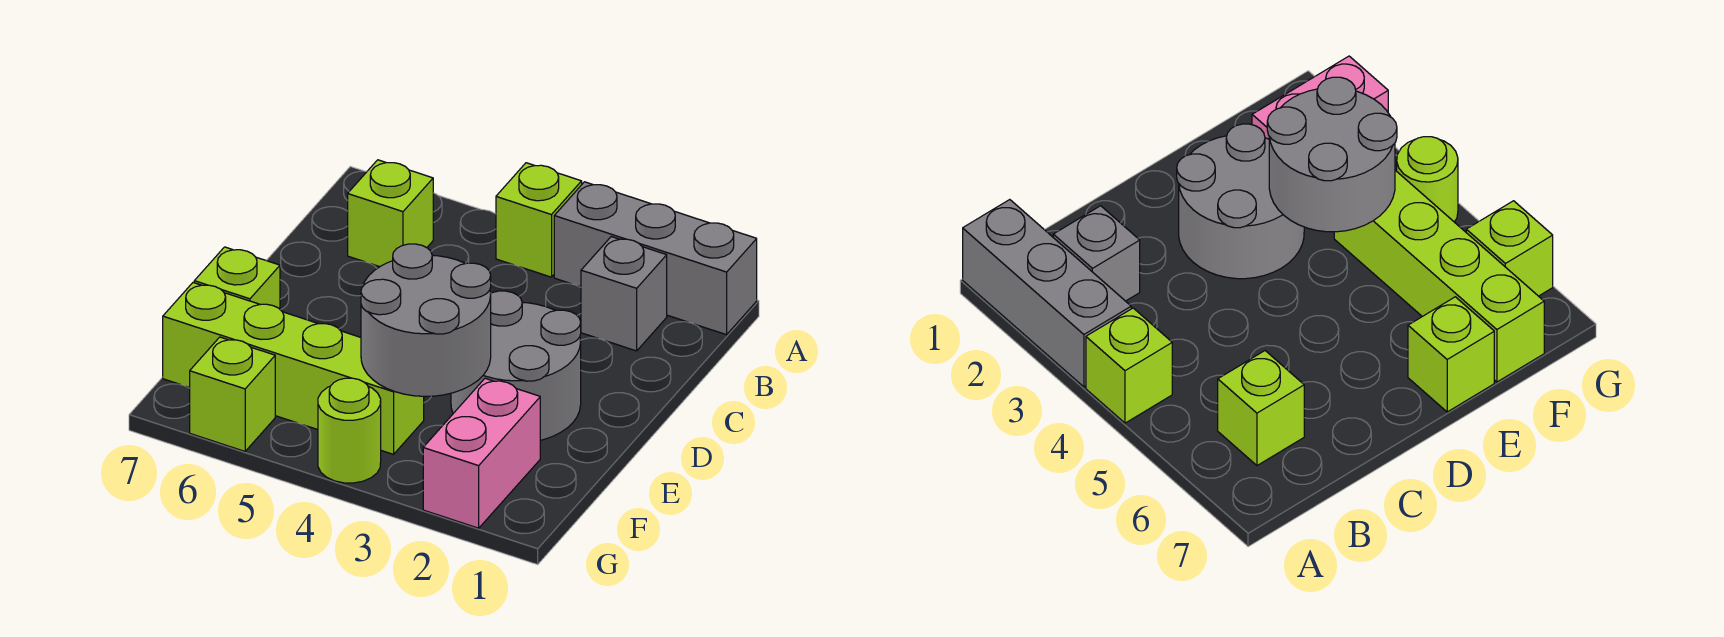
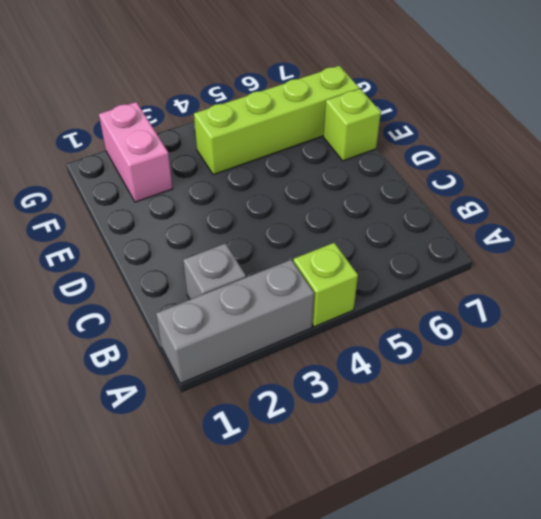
none -> lime brick B6 level 1
none -> grey round brick D2:E3 level 1

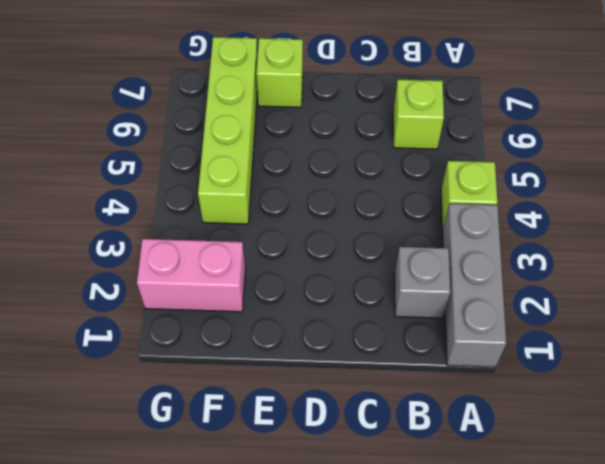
none -> grey round brick D2:E3 level 1
none -> lime round brick G4 level 1

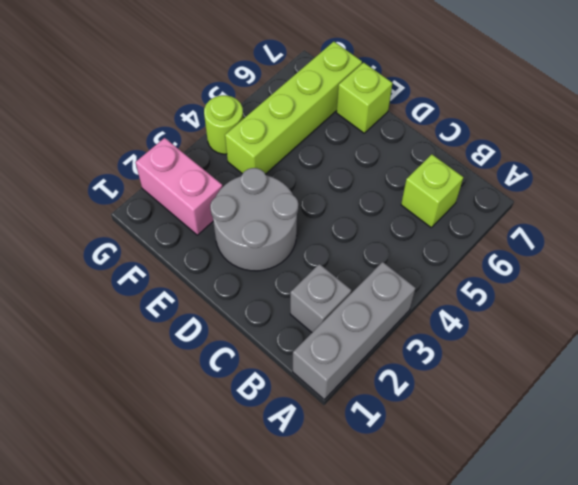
none -> lime brick A4 level 1
none -> lime brick G6 level 1

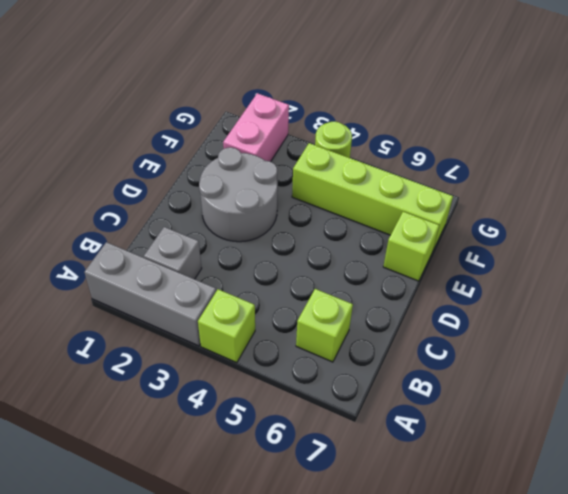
none -> lime brick G6 level 1
none -> grey round brick E3:F4 level 2

